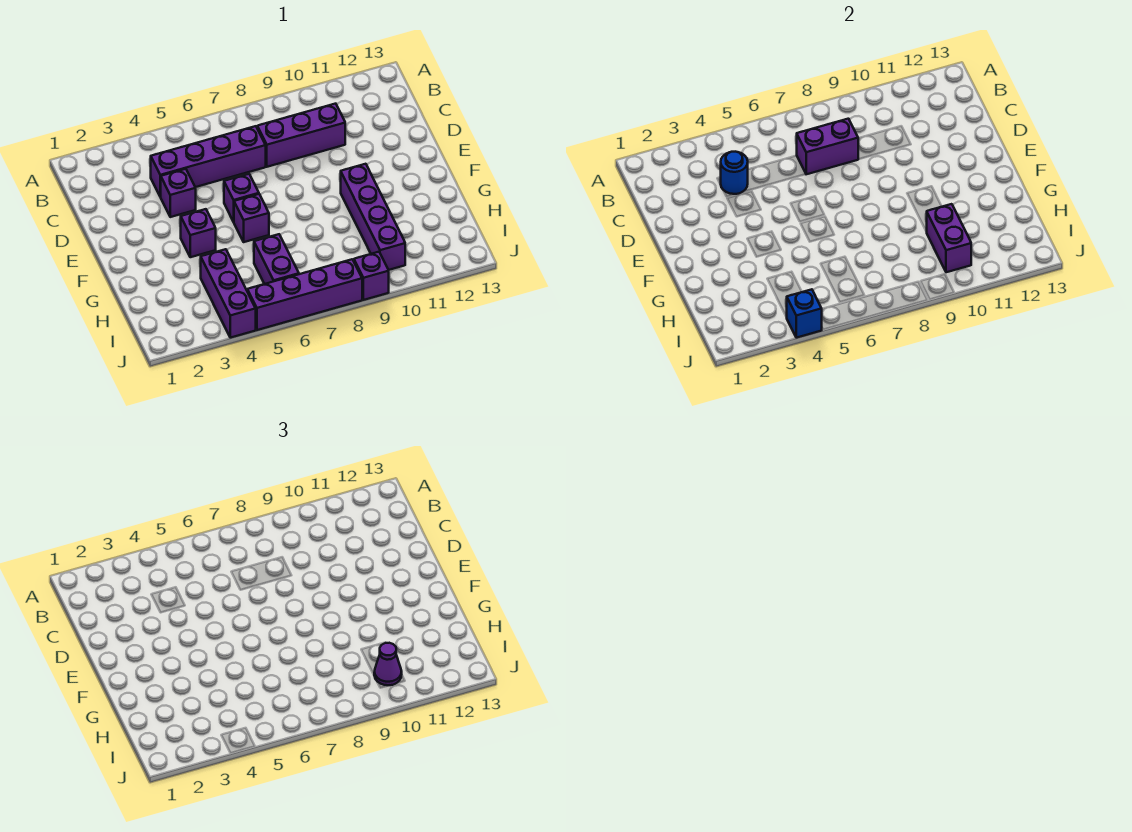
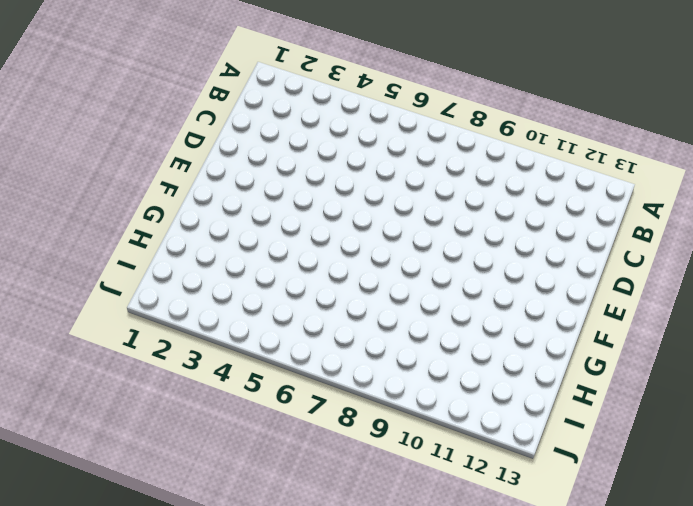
none -> purple brick C4:C7 level 1
none -> purple brick C8:C10 level 1
none -> purple brick D4 level 1

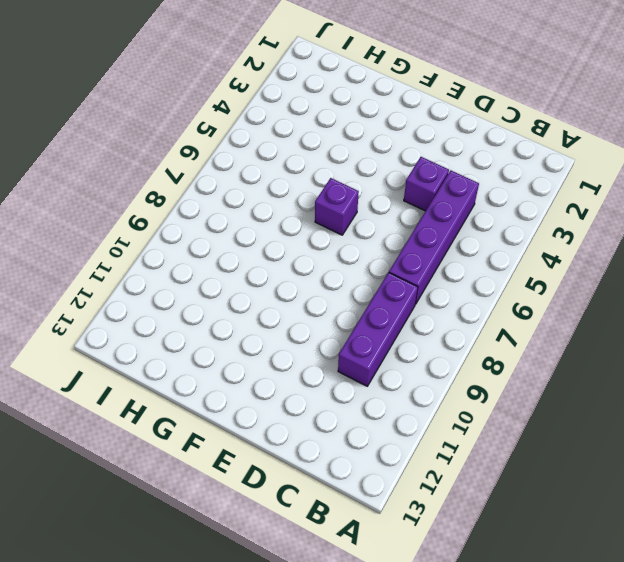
none -> purple brick E6 level 1
none -> purple brick F4 level 1
none -> purple brick F10:I10 level 1

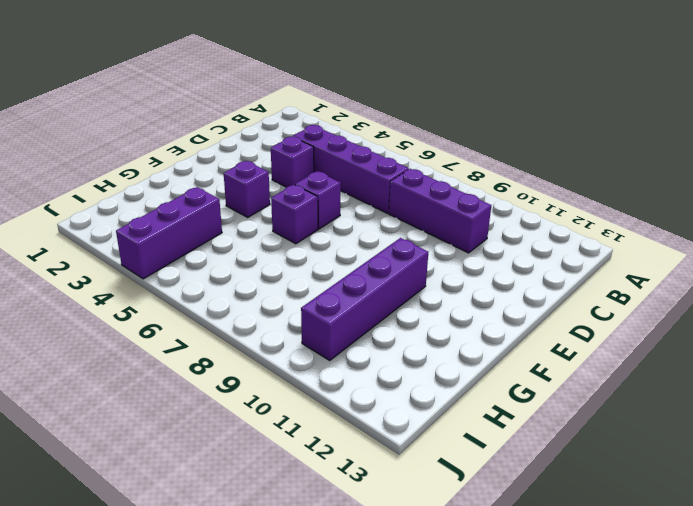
none -> purple brick H6:I6 level 1
none -> purple brick J5:J8 level 1
none -> purple brick J9 level 1

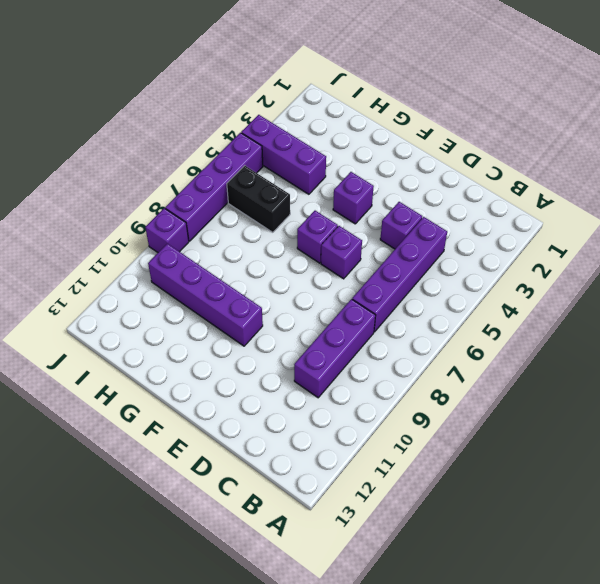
black brick H6:I6 level 1 -> purple brick H6:I6 level 1
none -> blue round brick C4 level 2
none -> purple brick C7:C8 level 2
none -> purple brick H10:I10 level 2

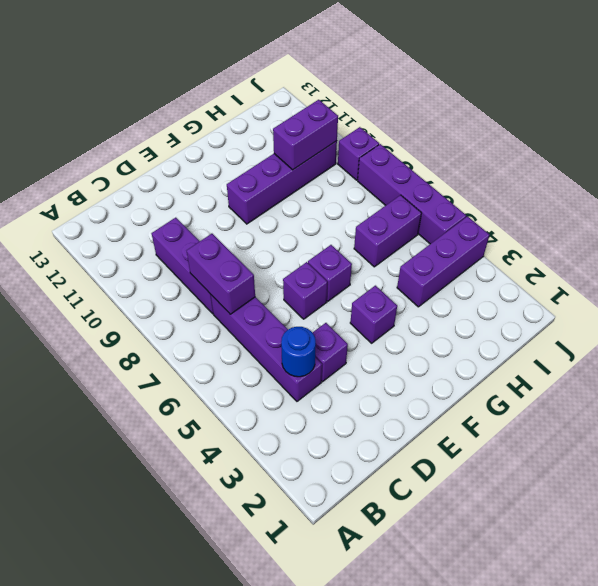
none -> blue brick J4 level 2
none -> purple cone I10 level 3

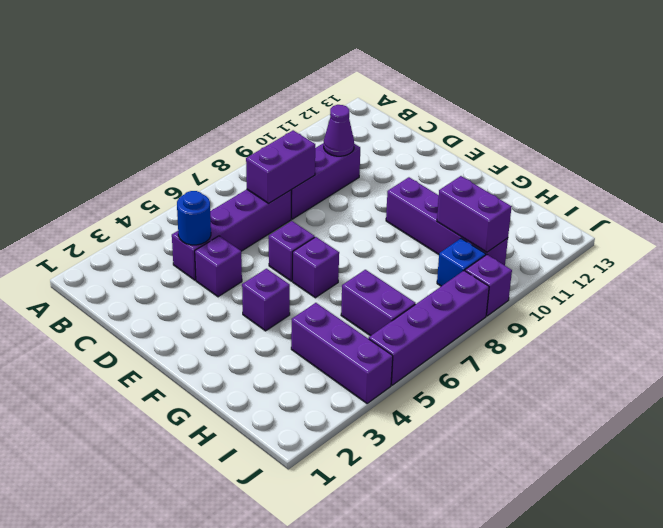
purple cone C10 level 2 -> purple cone I10 level 3
blue brick I9 level 1 -> blue brick J4 level 2

